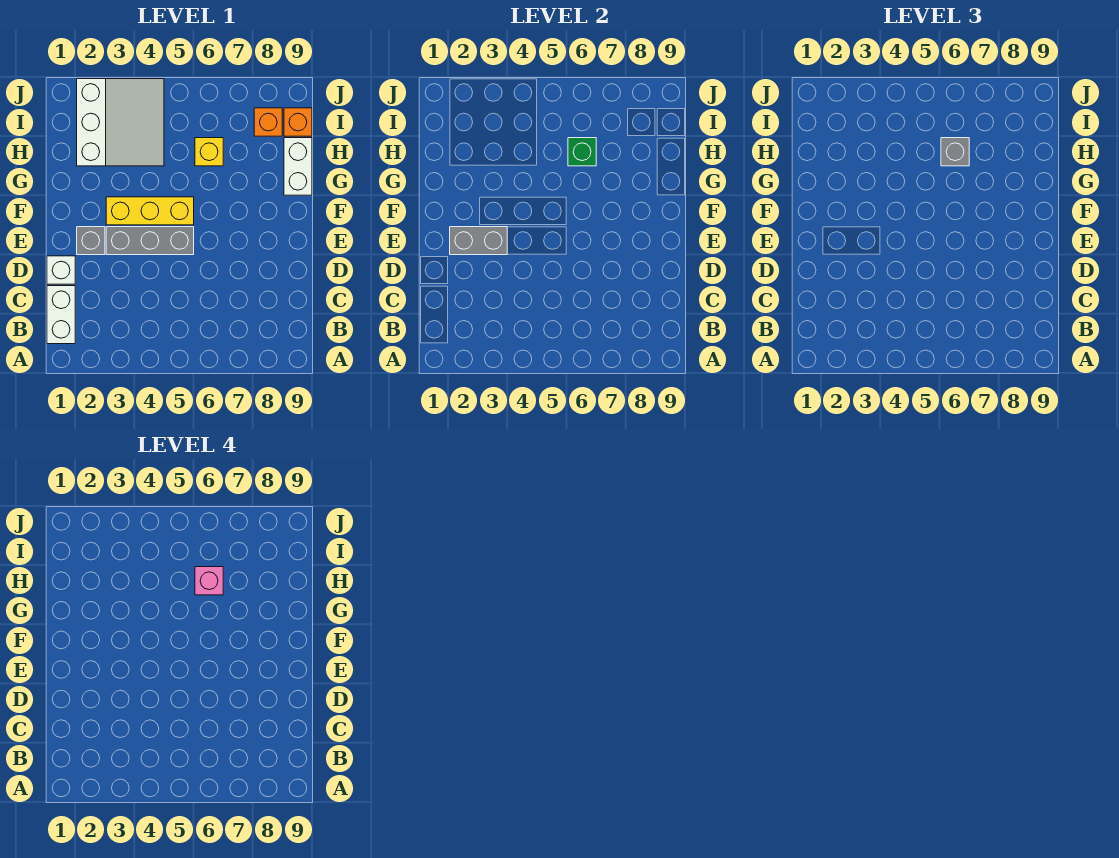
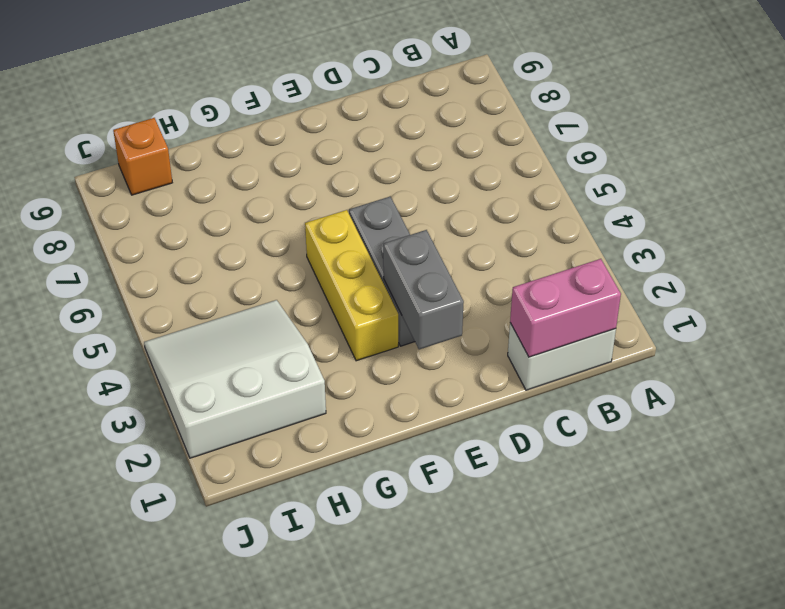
pink brick B1:C1 level 2 -> none
none -> white brick D1 level 1
none -> grey brick E2 level 1
none -> white brick G9:H9 level 1

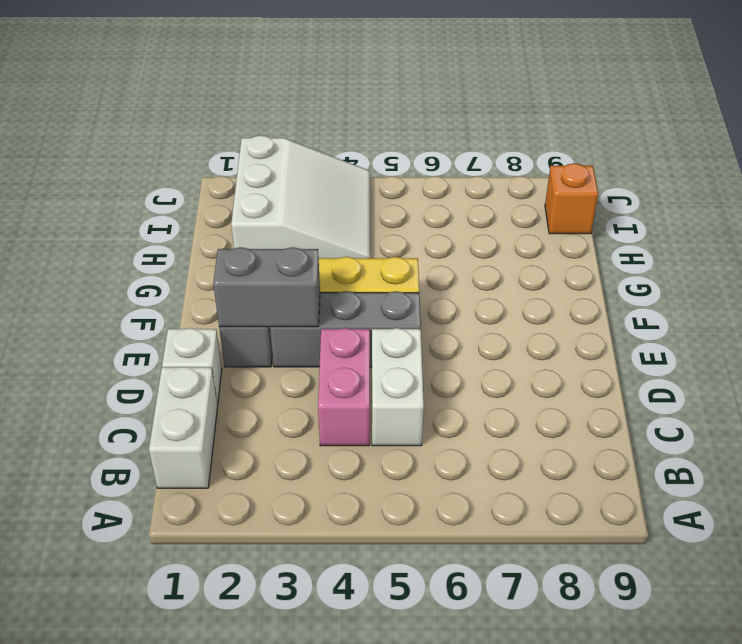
pink brick C4:D4 level 1 -> none
white brick C5:D5 level 1 -> white brick G9:H9 level 1
none -> yellow brick H6 level 1
none -> orange brick I8 level 1
none -> green brick H6 level 2

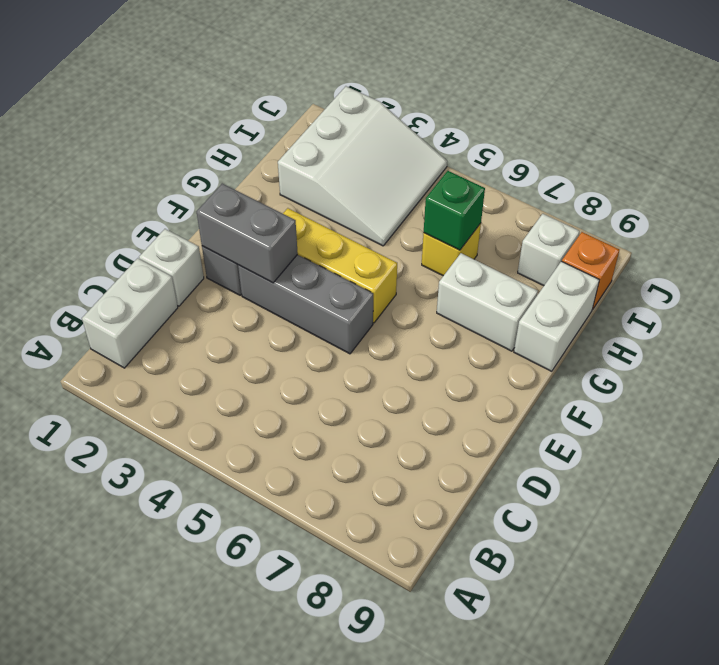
white brick G7:G8 level 1 -> none
white brick I8 level 1 -> orange brick I8 level 1
none -> grey brick H6 level 3
none -> pink brick H6 level 4

